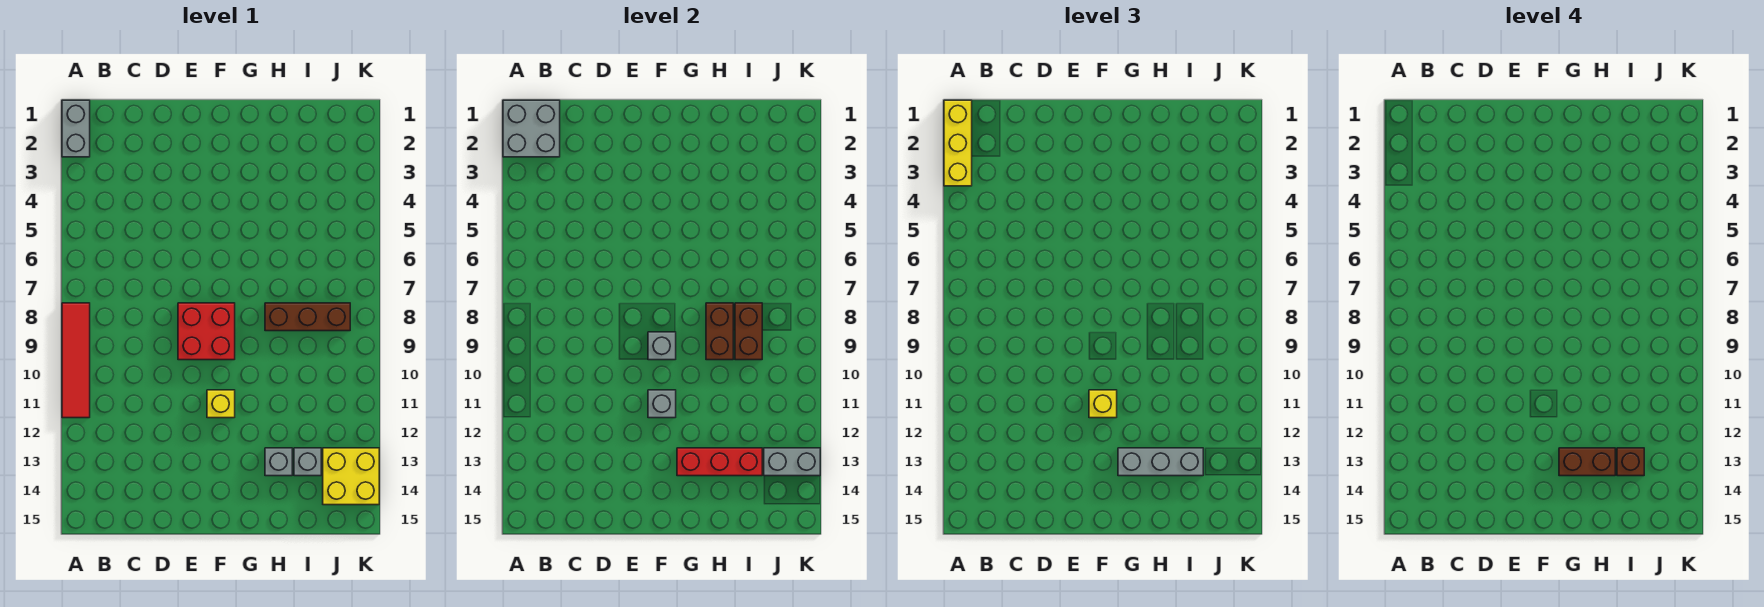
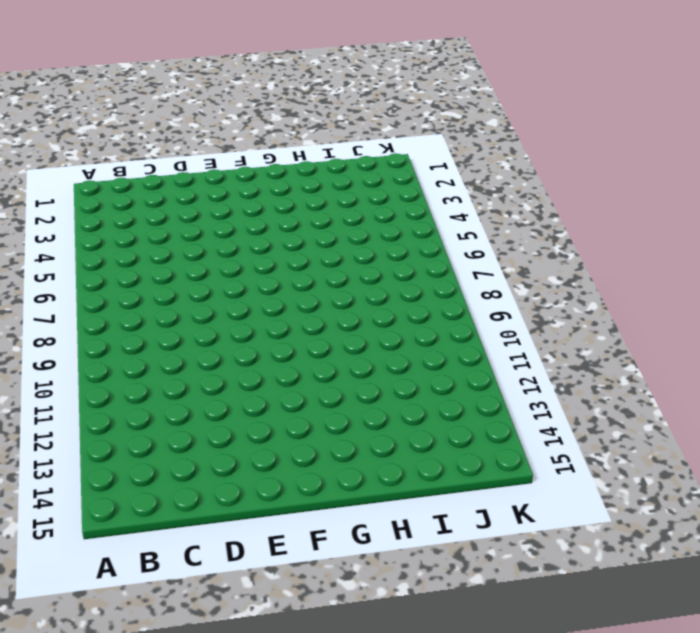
none -> grey brick A1:A2 level 1
none -> red tile A8:A11 level 1
none -> red brick E8:F9 level 1

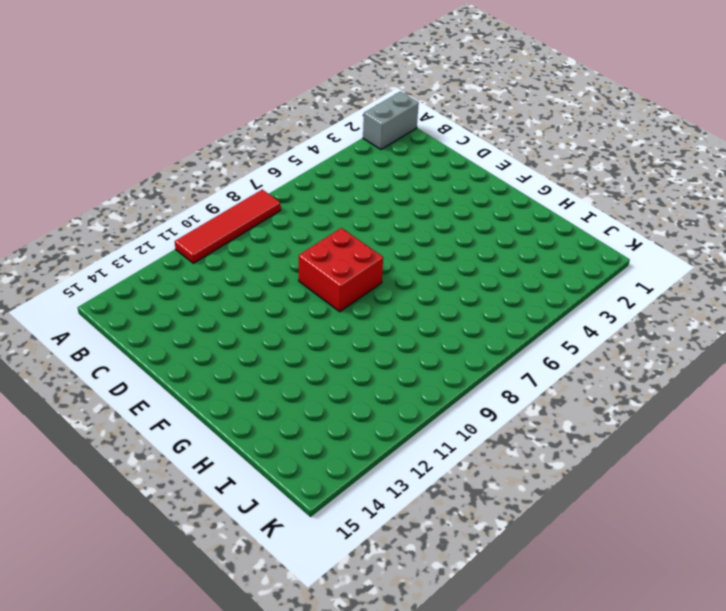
none -> yellow brick F11 level 1
none -> brown brick H8:J8 level 1
none -> grey brick H13 level 1

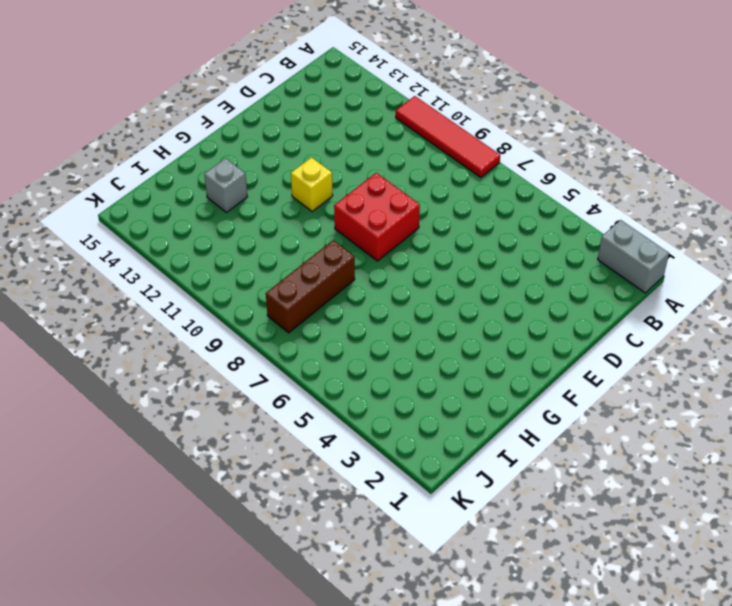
none -> grey brick I13 level 1
none -> yellow brick J13:K14 level 1
none -> grey brick A1:B2 level 2

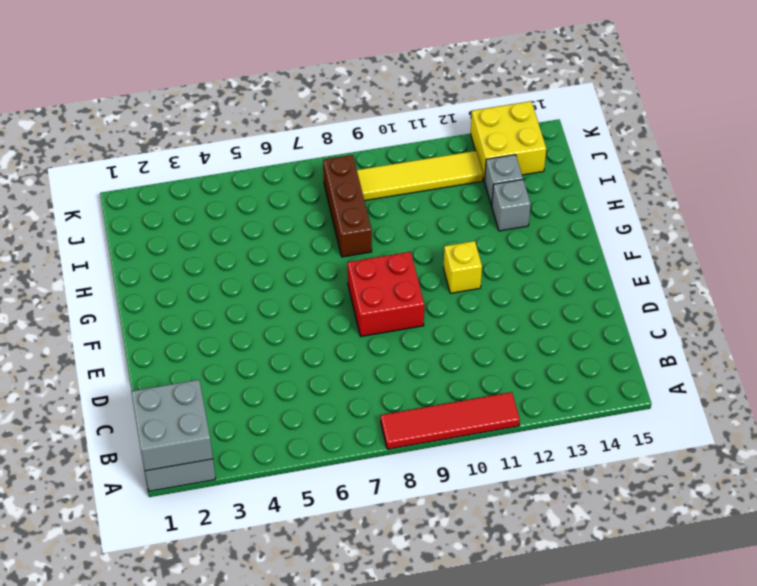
yellow tile J9:J12 level 1 -> none
none -> grey brick F9 level 2
none -> grey brick F11 level 2
none -> red brick G13:I13 level 2

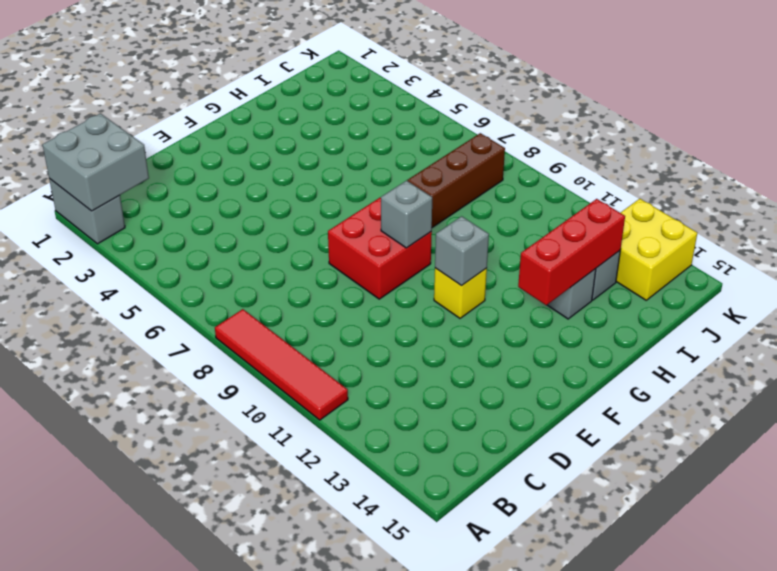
none -> brown brick H8:H9 level 2
none -> brown brick I8:I9 level 2
none -> grey brick J13:K13 level 2

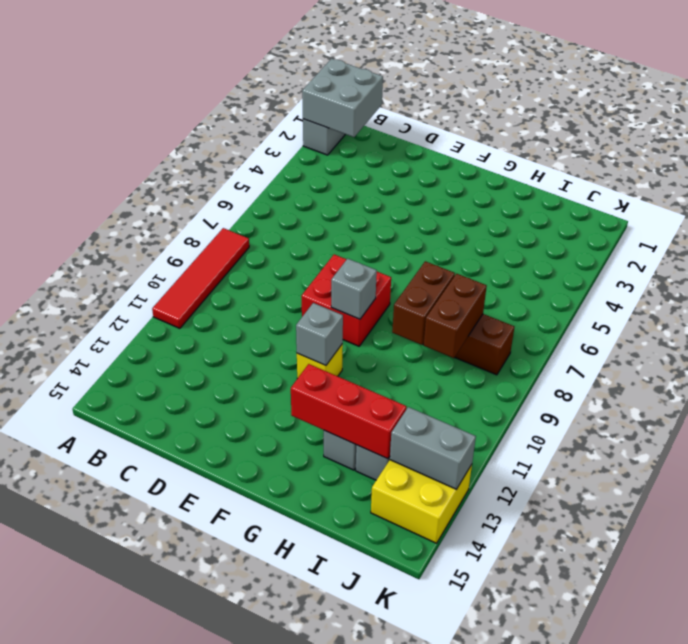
none -> yellow brick A1:A3 level 3
none -> yellow brick F11 level 3
none -> grey brick G13:I13 level 3

